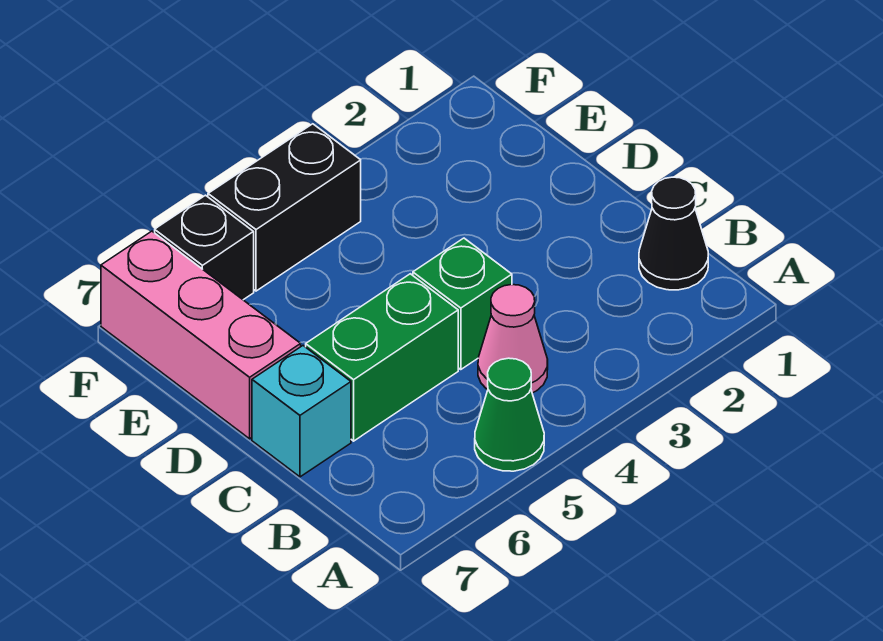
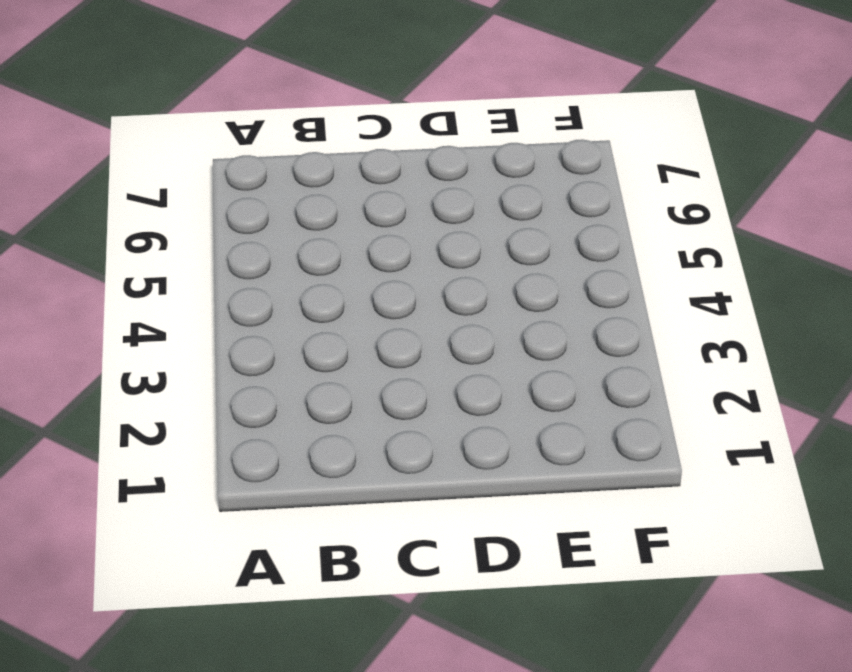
none -> green cone A5 level 1
none -> black cone B1 level 1

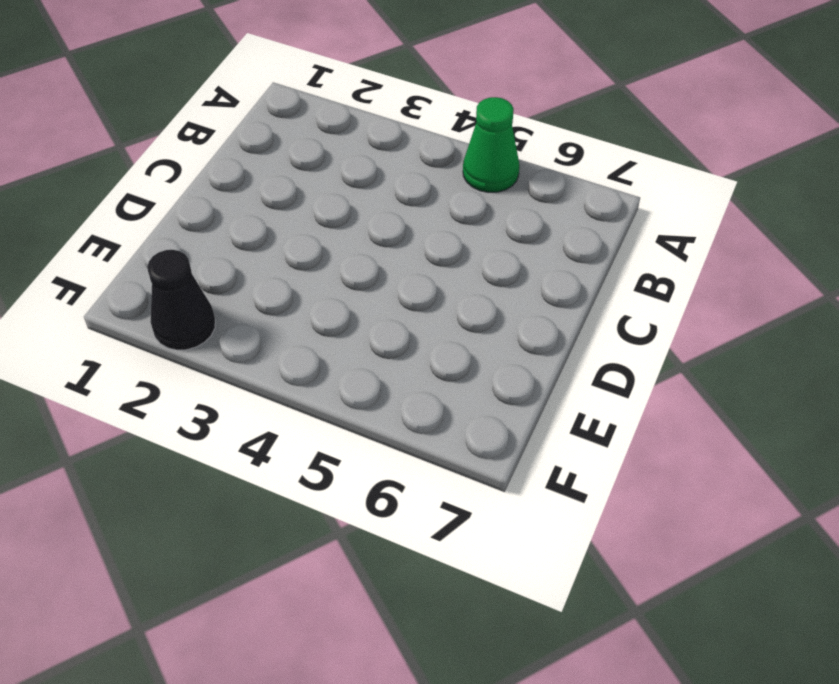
black cone F2 level 1 -> black cone B1 level 1
none -> pink cone B4 level 1
none -> green brick C4 level 1

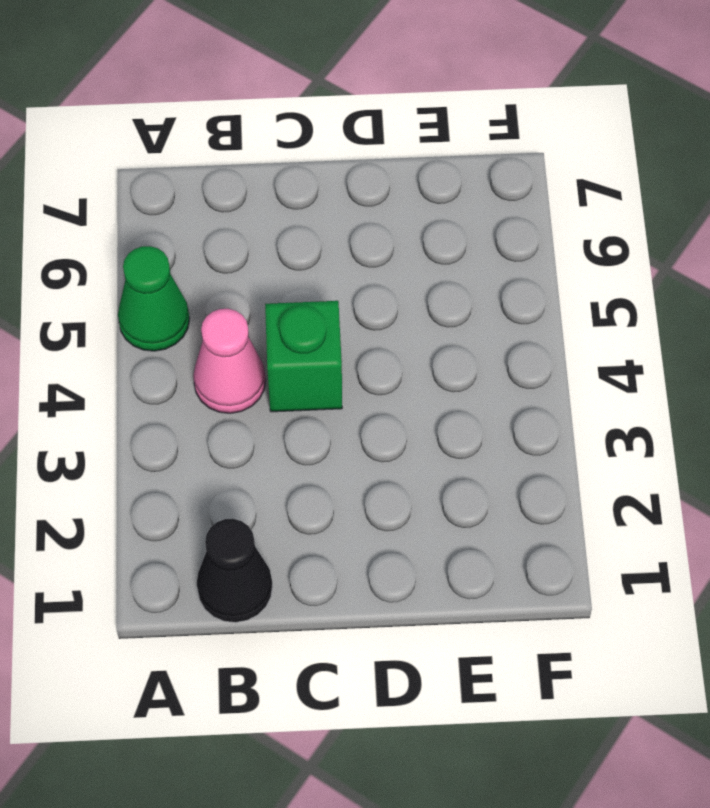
none -> green brick C5:C6 level 1
none -> cyan brick C7 level 1

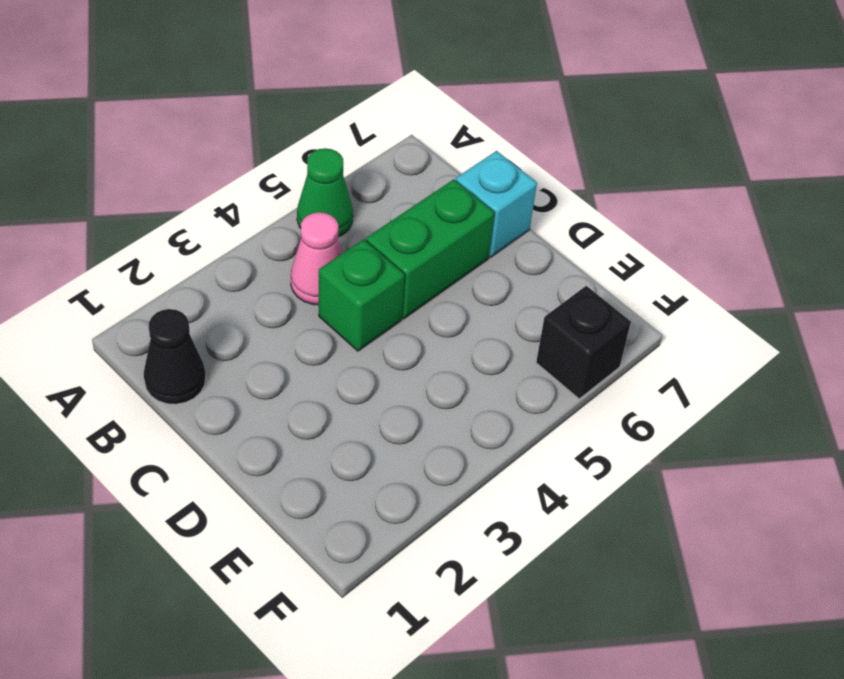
none -> pink brick D7:F7 level 1
none -> black brick F4:F5 level 1

